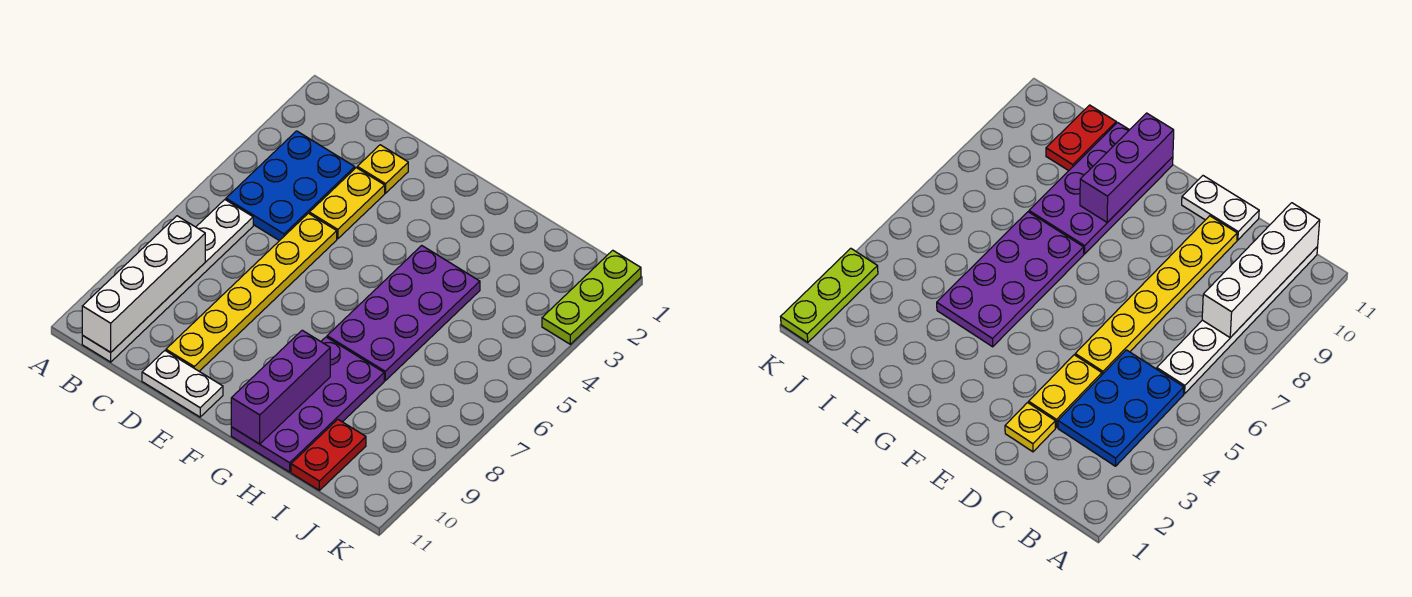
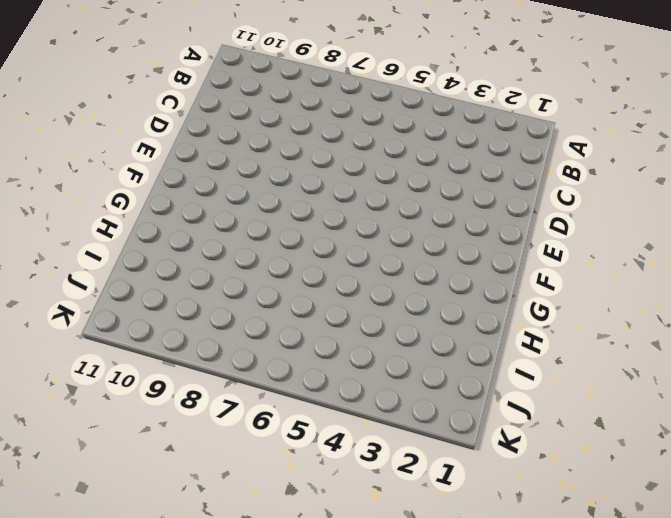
none -> blue plate B3:C5 level 1
none -> white plate B6:B11 level 1
none -> yellow plate D2 level 1

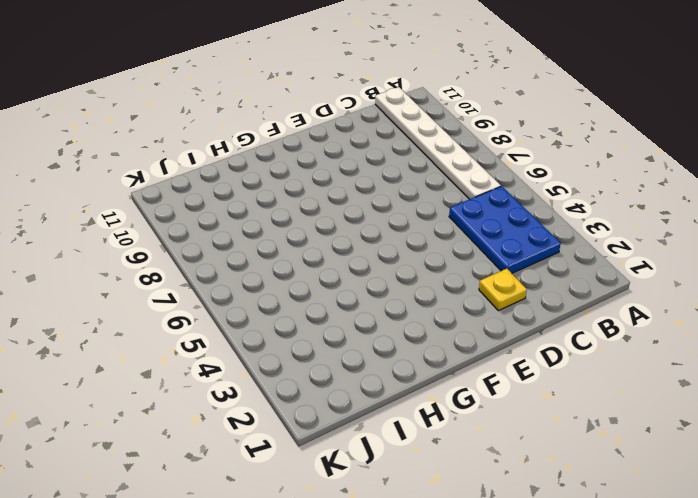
none -> yellow plate D3:D4 level 1
none -> yellow plate D5:D10 level 1
none -> white plate D11:E11 level 1

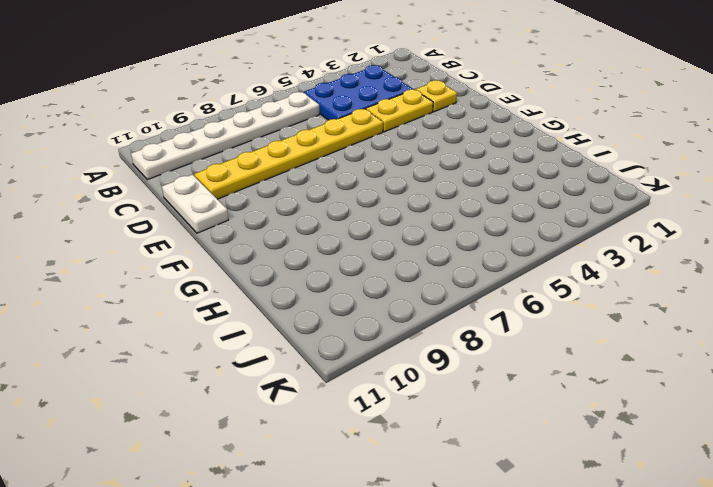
none -> purple plate G4:H7 level 1
none -> purple plate G8:H11 level 1
none -> red plate I10:I11 level 1

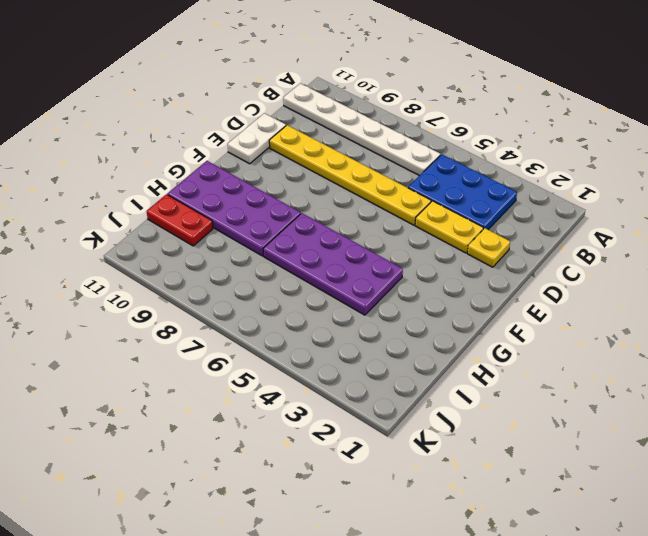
none -> lime plate K1:K3 level 1
none -> white brick B8:B11 level 2
none -> purple brick G9:G11 level 2

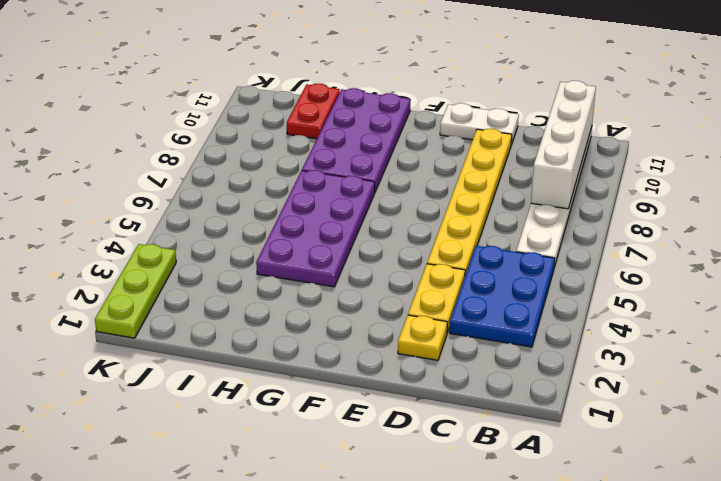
none -> purple brick G9:G11 level 2

